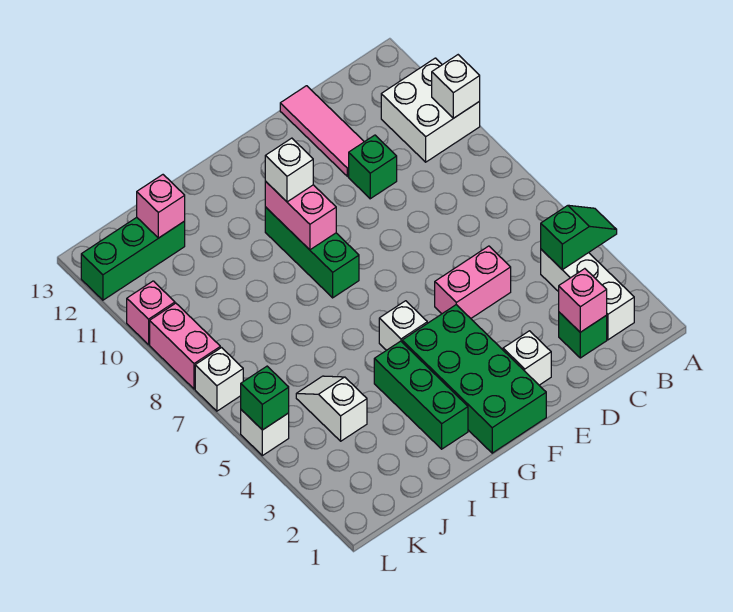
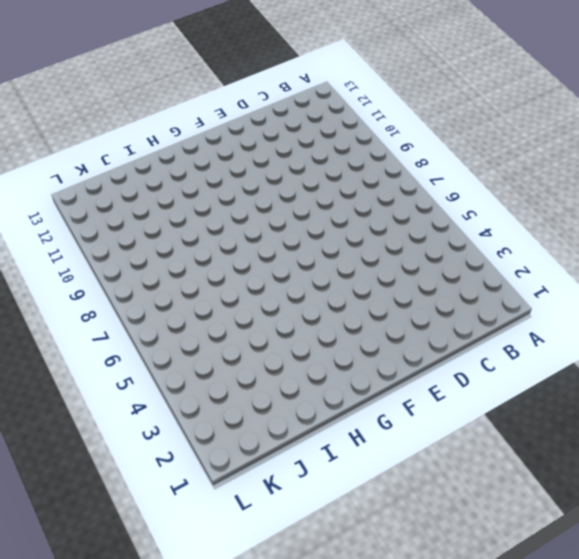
none -> white brick A10:B11 level 1
none -> white brick B2:B4 level 1
none -> green brick C2 level 1

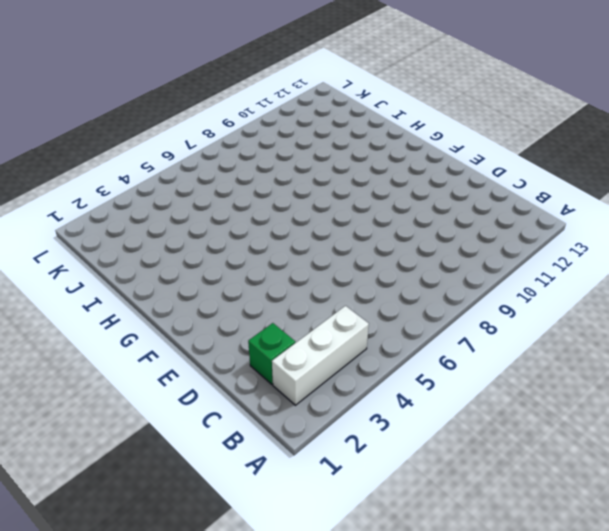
none -> white brick A10:B11 level 1
none -> pink brick D5:E5 level 1
none -> green brick D10 level 1

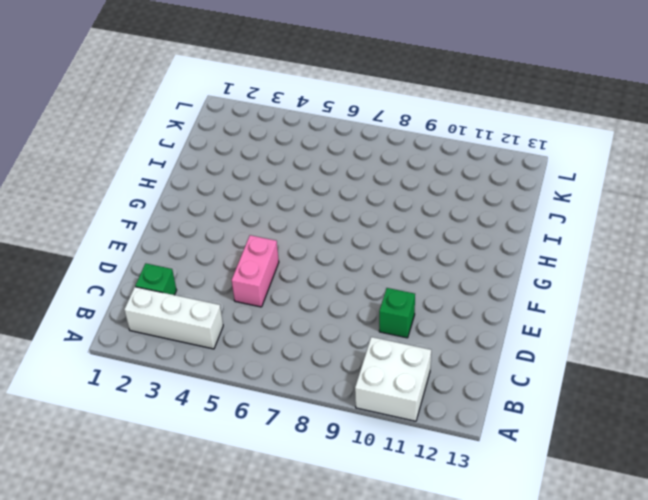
none -> pink tile D11:D13 level 1
none -> white brick E2 level 1
none -> green brick F1:G4 level 1

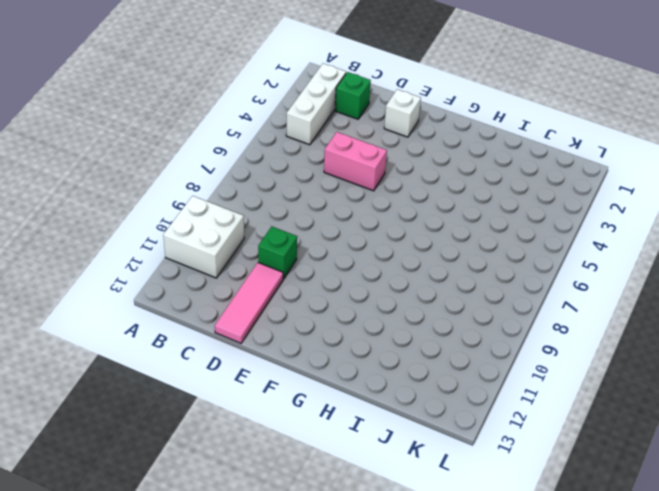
none -> green brick F1:G4 level 1
none -> white brick G5 level 1
none -> green brick G8:G10 level 1

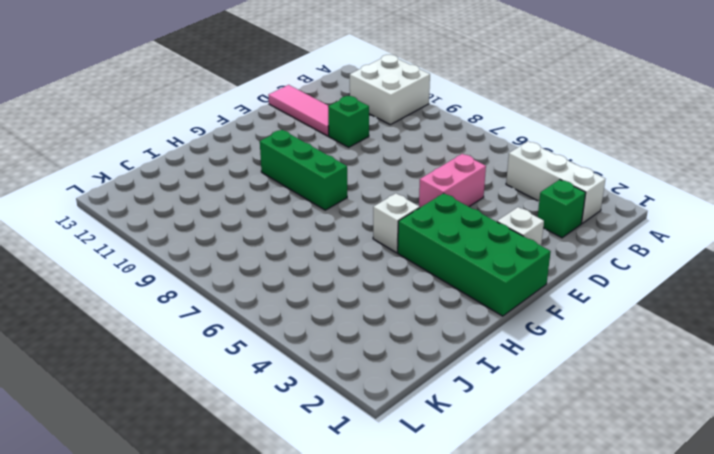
none -> green brick H2:H4 level 1
none -> white slope J4:J5 level 1 top 4
none -> green brick J12:L12 level 1

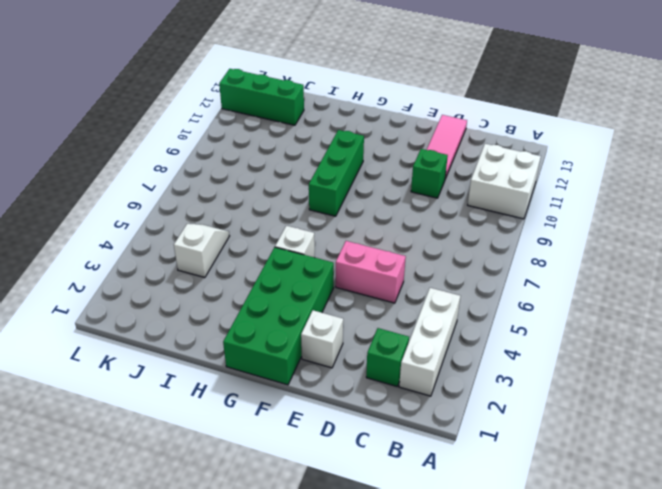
none -> green brick H2:H4 level 1
none -> white brick L5 level 1
none -> white brick L7 level 1

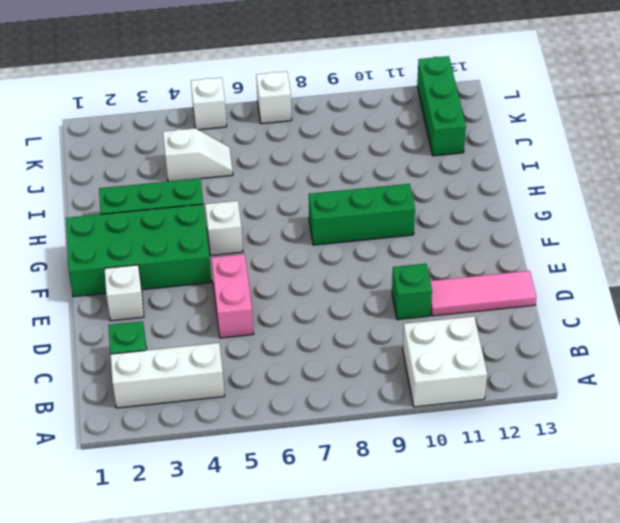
none -> pink brick L8:L9 level 1
none -> pink brick L10 level 1
none -> green slope A4:B4 level 2 top B

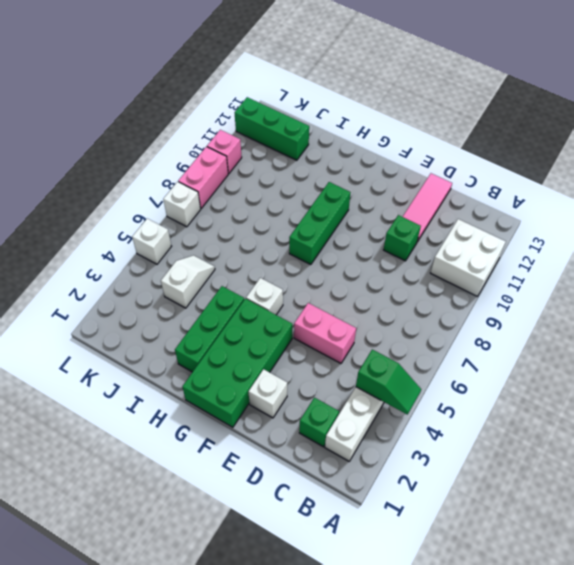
none -> white brick A10 level 2
none -> pink brick C2 level 2
none -> pink brick G9:G10 level 2

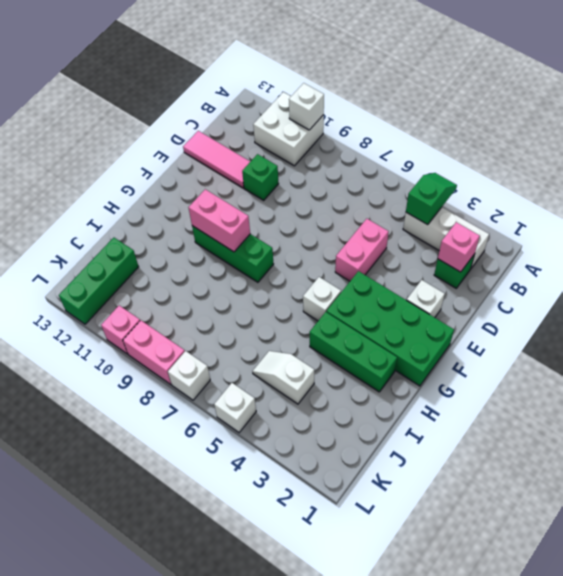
none -> pink brick J12 level 2
none -> green brick L5 level 2
none -> white brick G10 level 3

